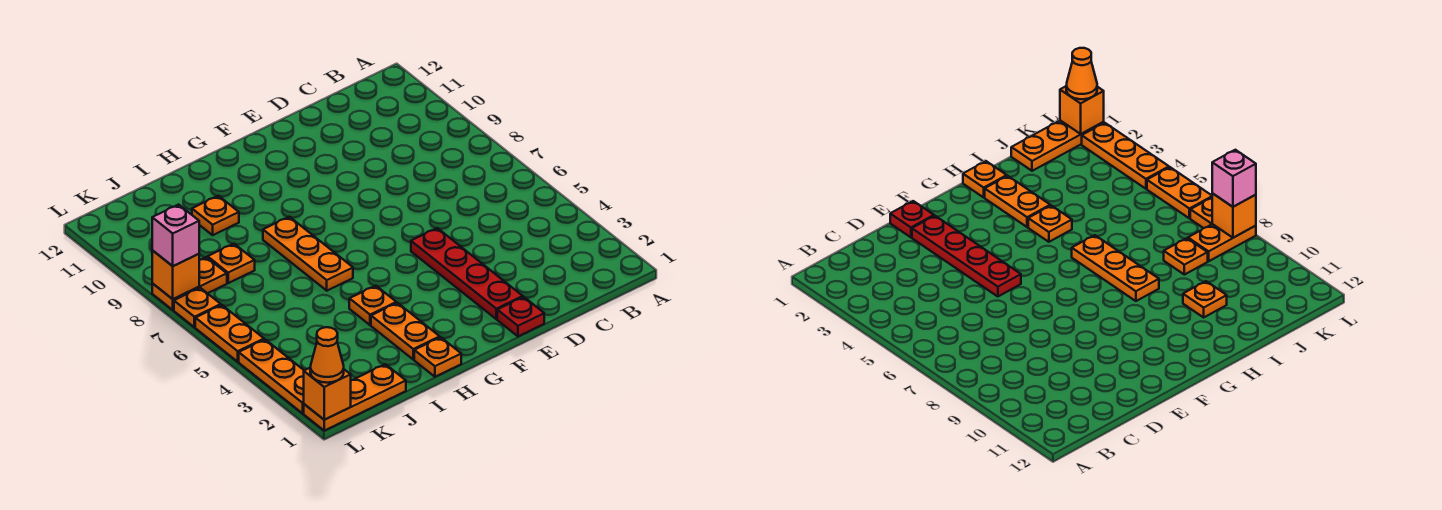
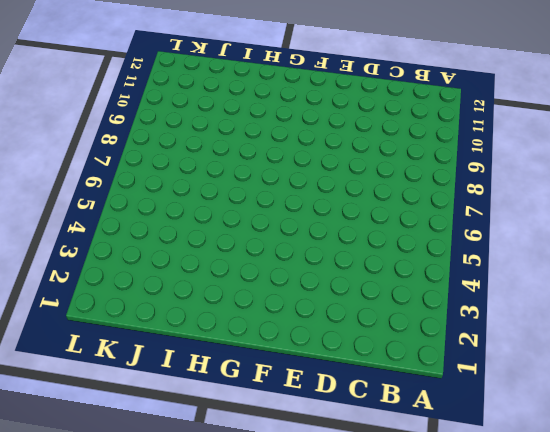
none -> red plate E1 level 1
none -> red plate E2:E5 level 1
none -> orange plate H1 level 1

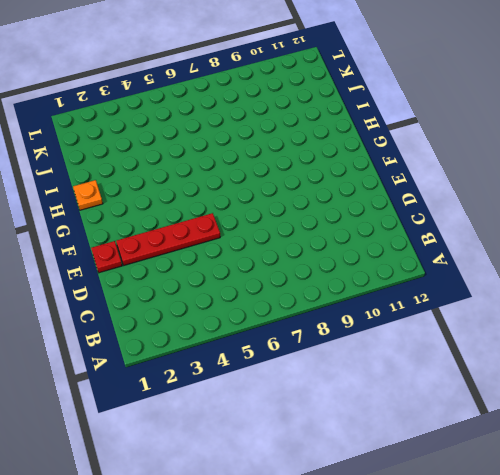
none -> orange plate H2:H3 level 1
none -> orange plate H4 level 1
none -> orange plate H6:H8 level 1

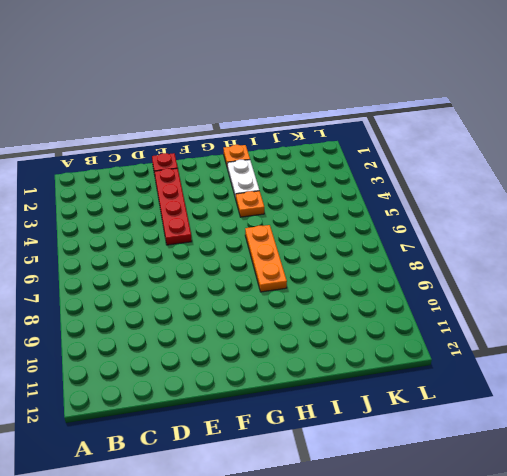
white plate H2:H3 level 1 -> orange plate H2:H3 level 1
none -> orange plate I10 level 1
none -> orange plate J1:L1 level 1
none -> orange plate J8 level 1

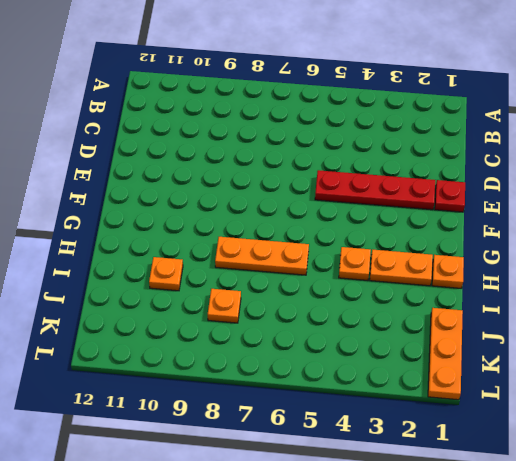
none -> orange plate K8:L8 level 1
none -> orange plate L2:L4 level 1
none -> orange plate L5:L6 level 1

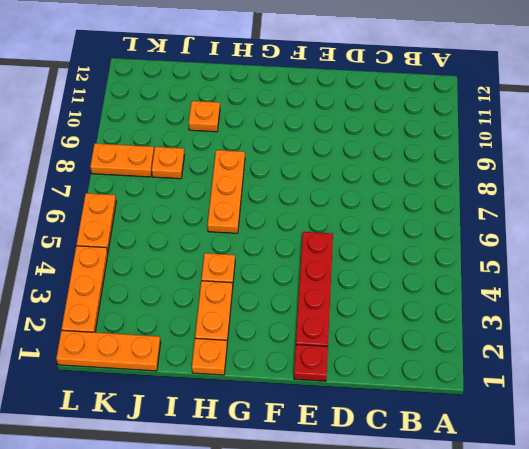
none -> orange plate L7 level 1
none -> orange brick L1 level 2
none -> orange brick L8 level 2

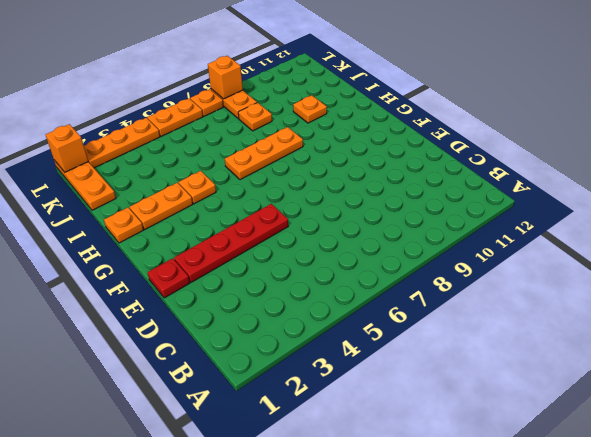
none -> orange cone L1 level 3
none -> pink brick L8 level 3

